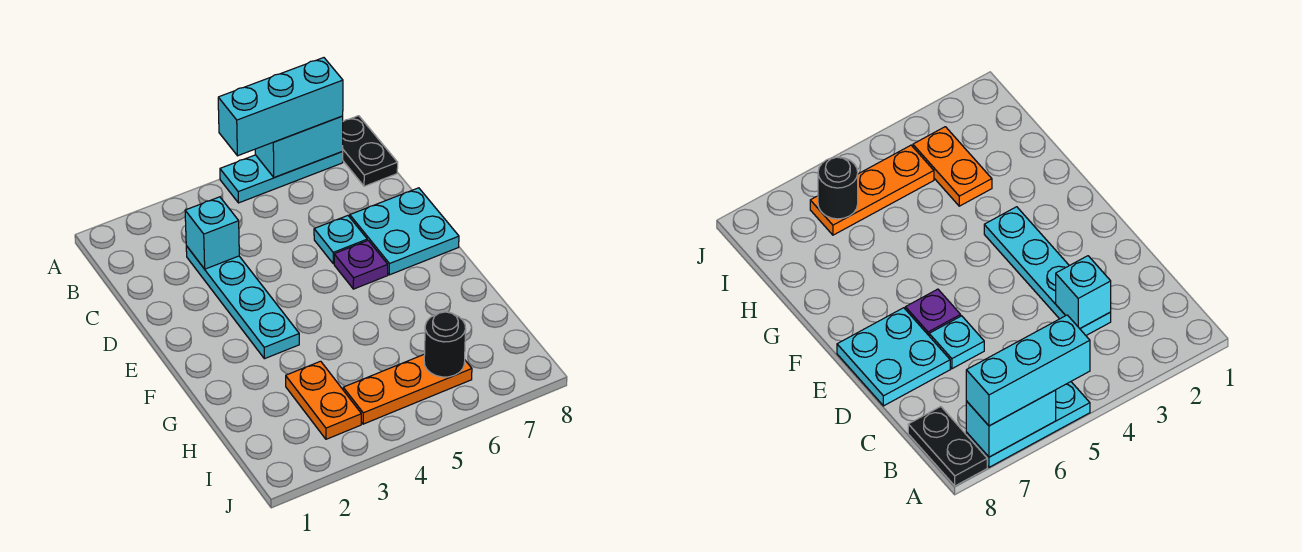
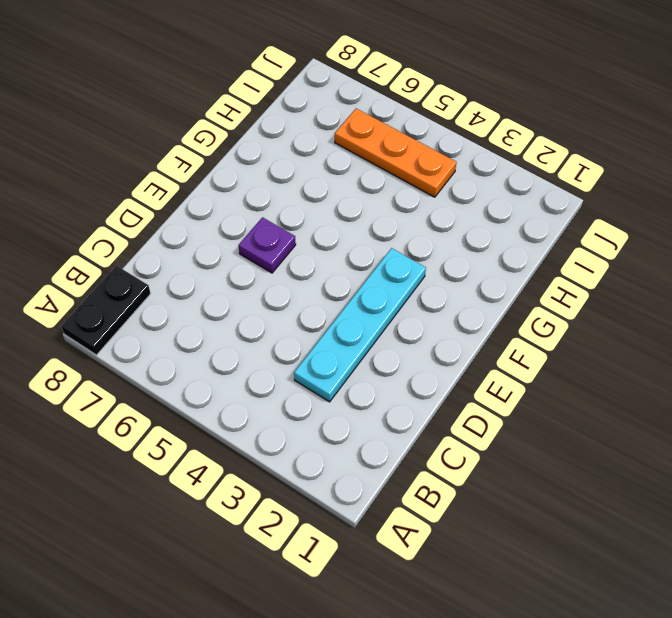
none -> cyan plate A5:A7 level 1
none -> cyan plate D6 level 1
none -> cyan plate D7:E8 level 1

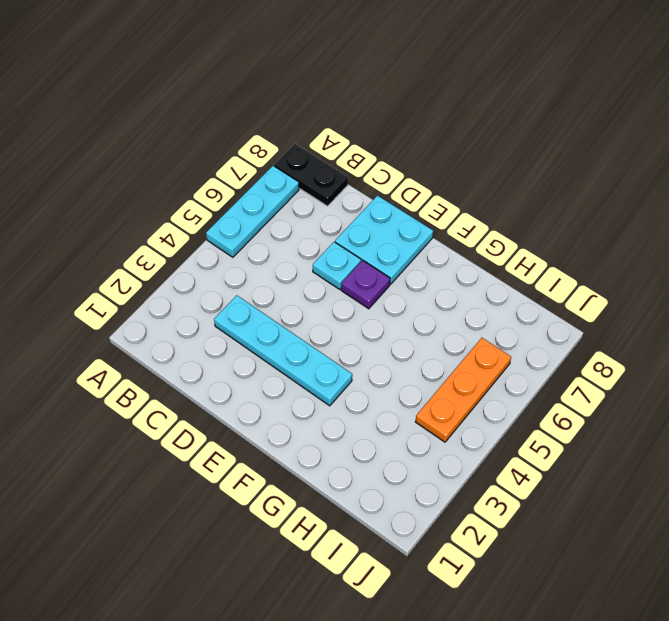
none -> orange plate H3:I3 level 1
none -> cyan brick A6:A7 level 2
none -> cyan brick C3 level 2

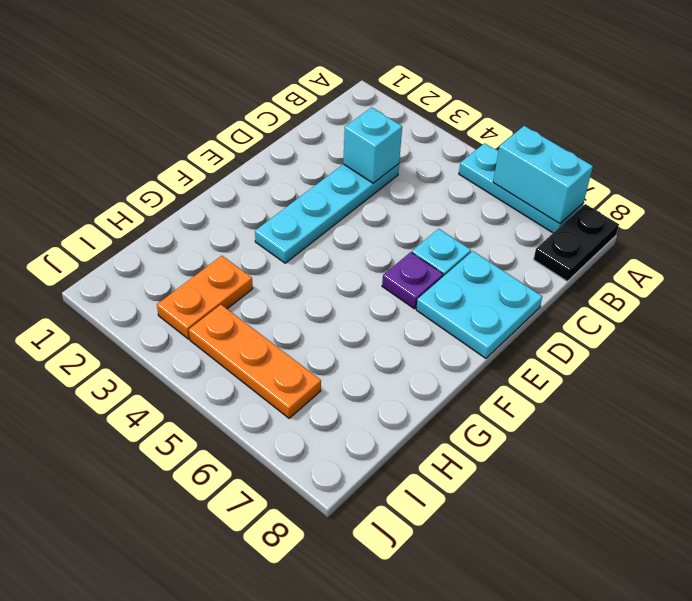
none -> black round brick I6 level 2
none -> cyan brick A5:A7 level 3

